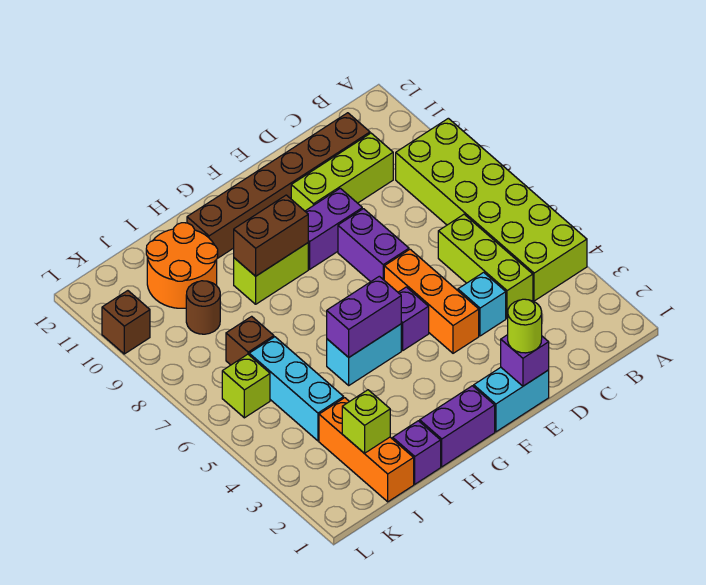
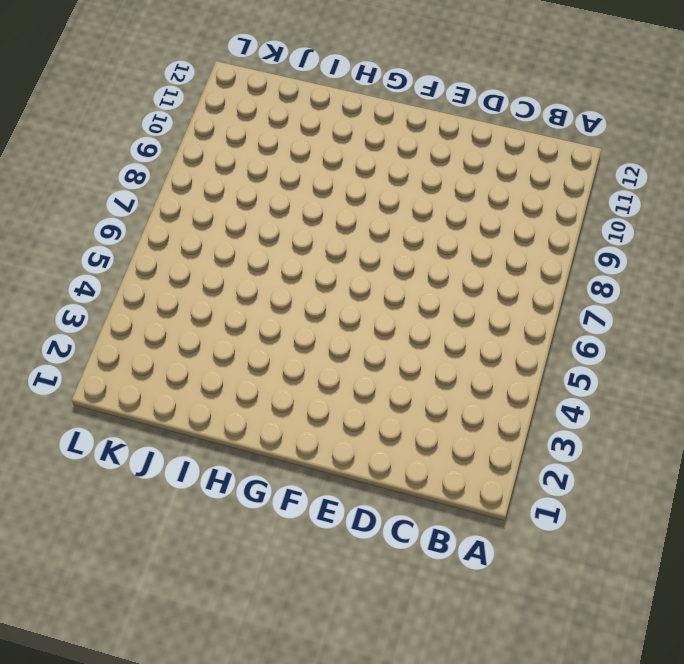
none -> lime brick A4:B9 level 1
none -> lime brick C4:C6 level 1
none -> lime brick C10:E10 level 1

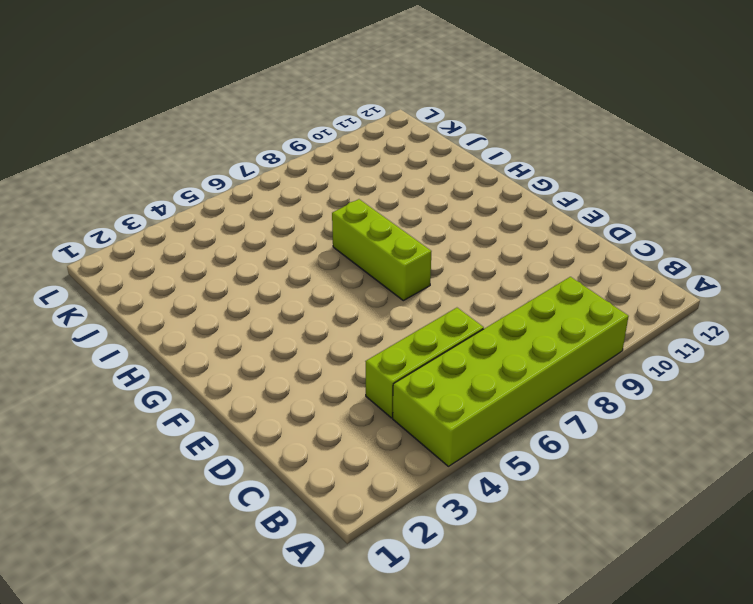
lime brick F7:H7 level 1 -> lime brick C10:E10 level 1
none -> brown brick C11:H11 level 1
none -> cyan brick D4 level 1
none -> cyan brick E1:F1 level 1

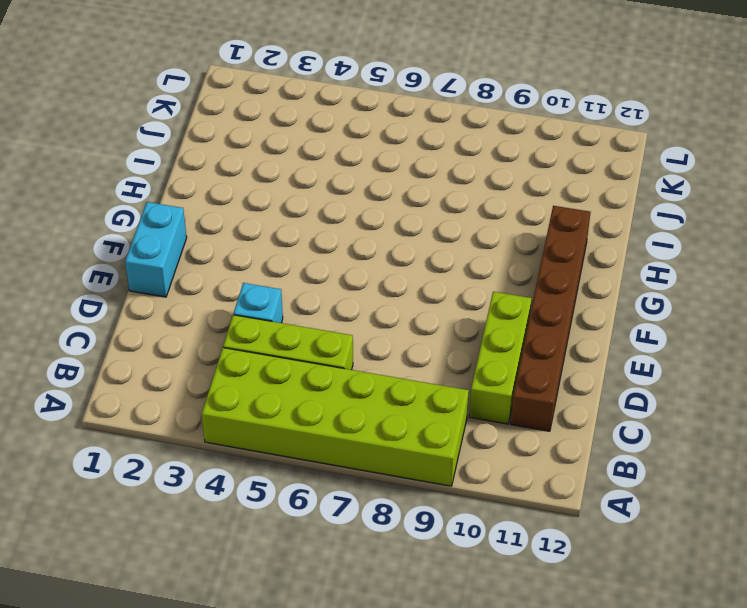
none -> orange brick E4:E6 level 1
none -> purple brick E7:E8 level 1
none -> purple brick E9:F9 level 1

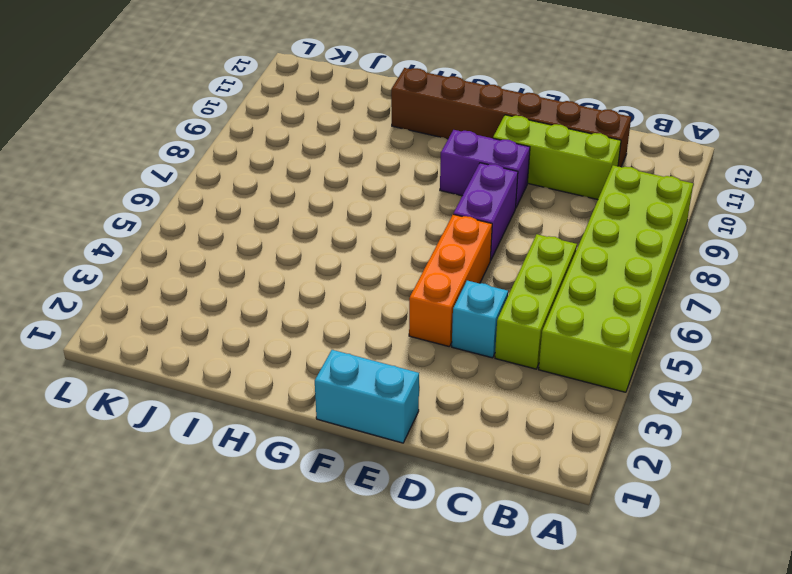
none -> purple brick F5 level 1
none -> purple brick G1:H1 level 1
none -> cyan brick G5:H5 level 1

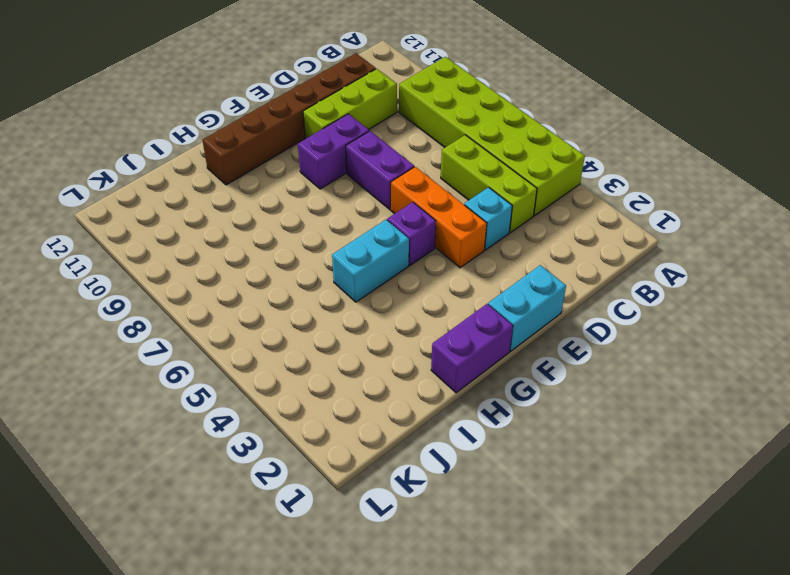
none -> lime brick G9:H9 level 1
none -> purple brick I1 level 1
none -> orange round brick I10:J11 level 1

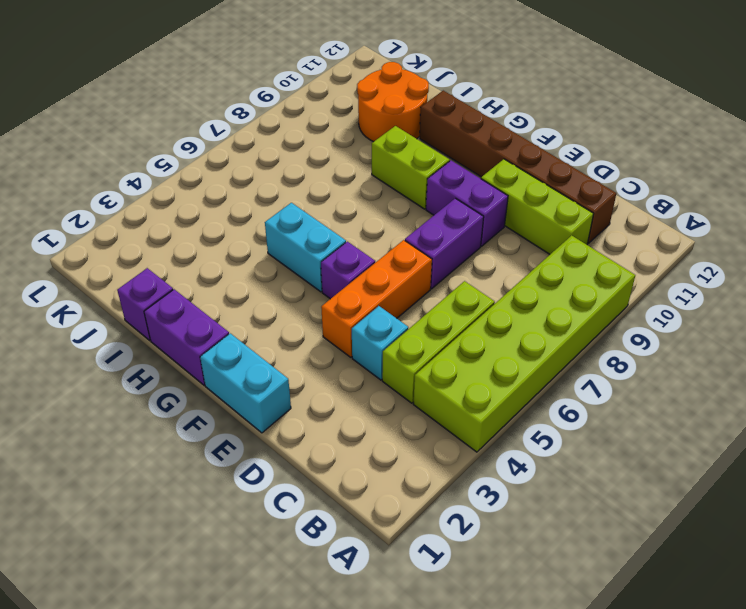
none -> orange brick J1:J3 level 1
none -> cyan brick J4:J6 level 1
none -> brown brick J7 level 1

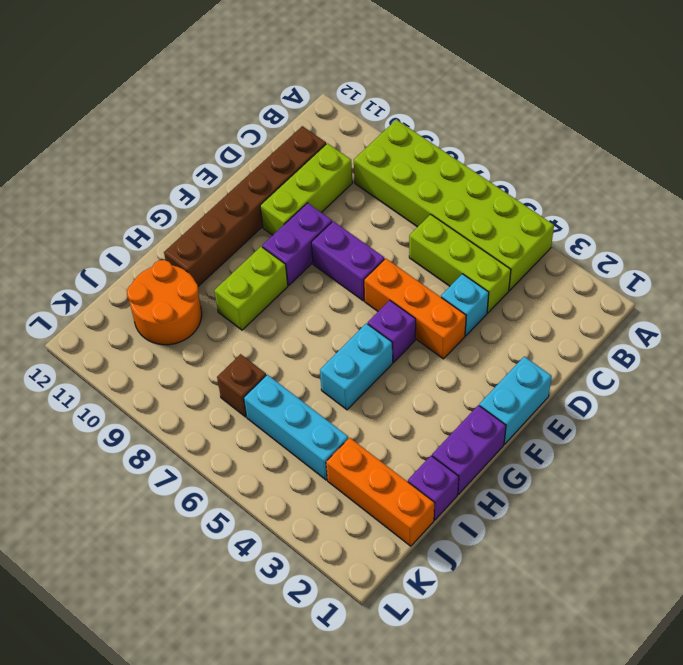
none -> brown round brick J9 level 1
none -> lime brick K6 level 1
none -> brown brick L10 level 1

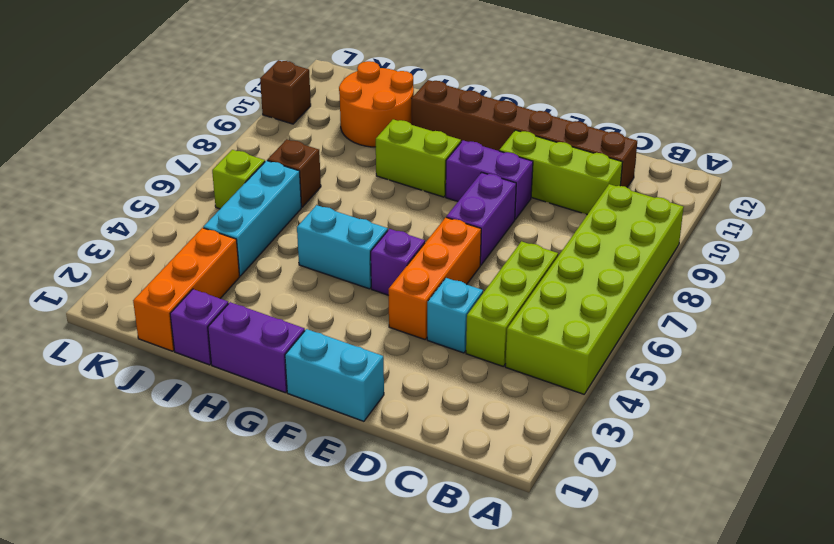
none -> brown round brick J9 level 1
none -> purple brick E1 level 2
none -> purple brick G5:H5 level 2

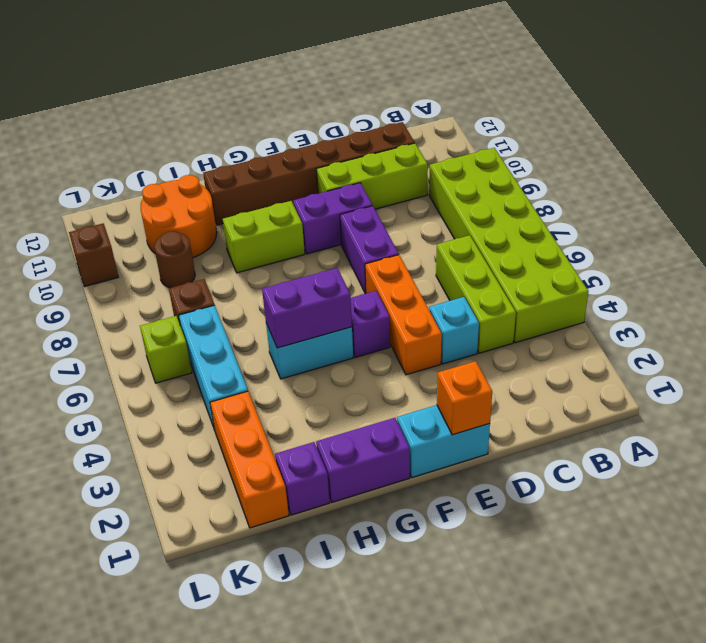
orange brick E1 level 2 -> purple brick E1 level 2
none -> brown brick G9:H9 level 2
none -> lime brick J2 level 2
none -> lime round brick E1 level 3

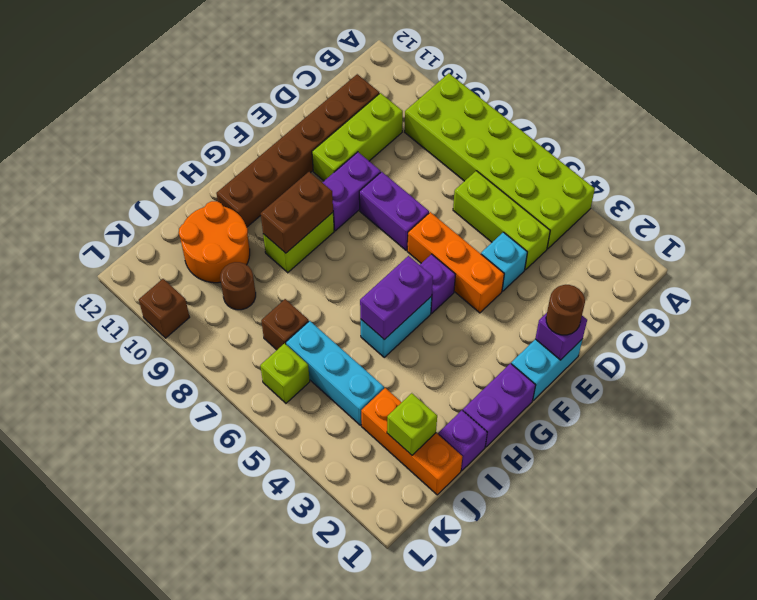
brown round brick E1 level 3 -> lime round brick E1 level 3

